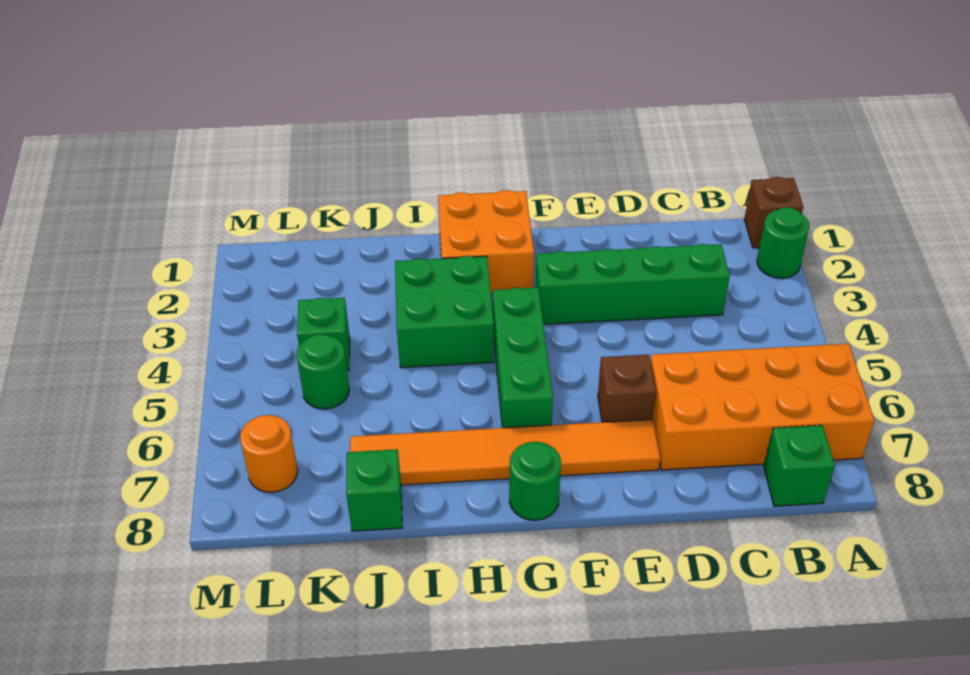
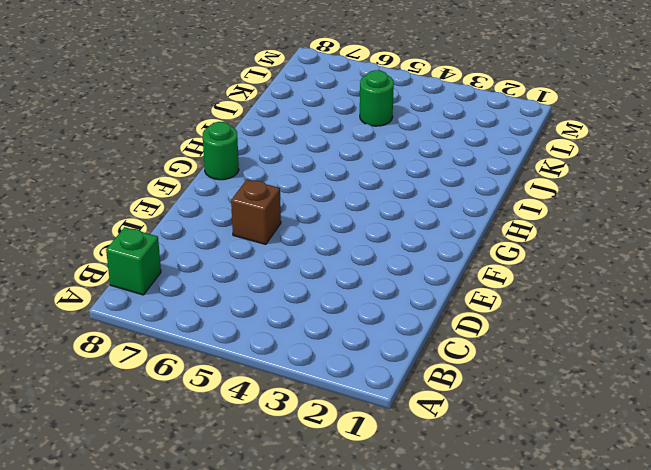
none -> brown brick A1 level 1
none -> green round brick A2 level 1
none -> orange brick A6:D7 level 1

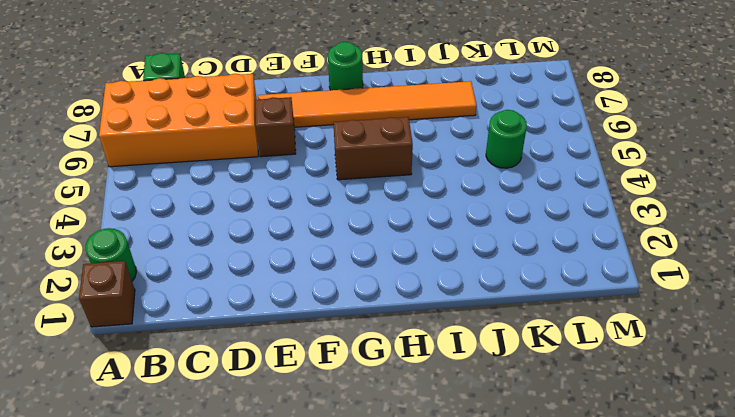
brown brick G5:H5 level 1 -> green brick G4:G6 level 1
none -> green brick C3:F3 level 1
none -> orange brick G1:H2 level 1
none -> green brick H3:I4 level 1

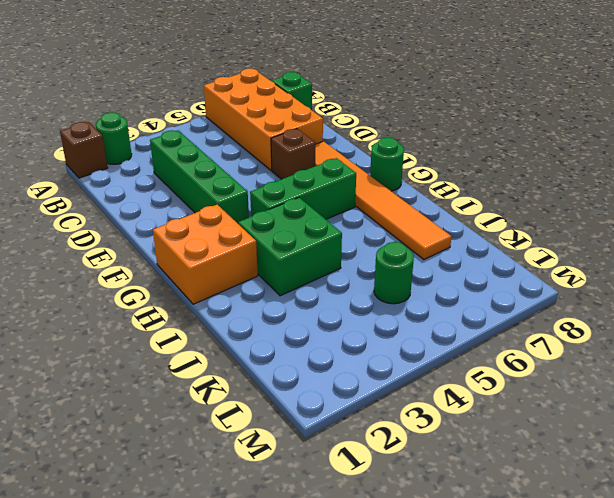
none -> green brick J8 level 1
none -> green brick K4 level 1
none -> orange round brick L7 level 1

